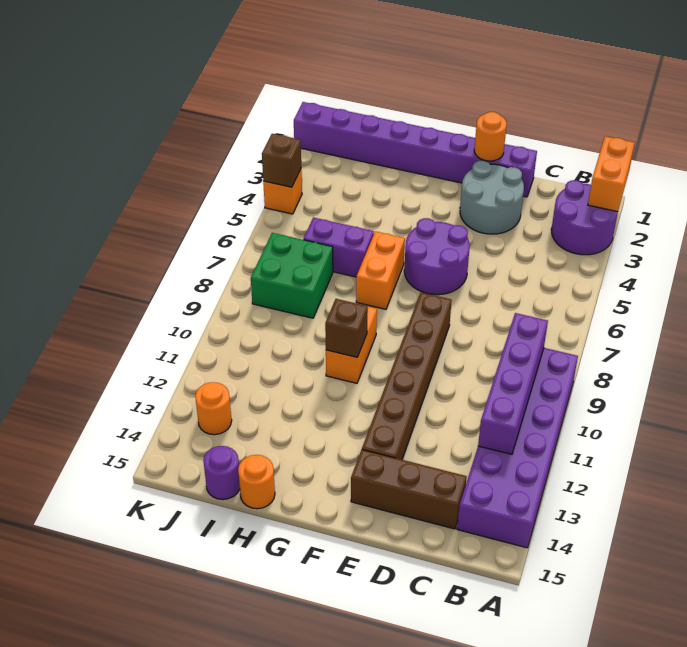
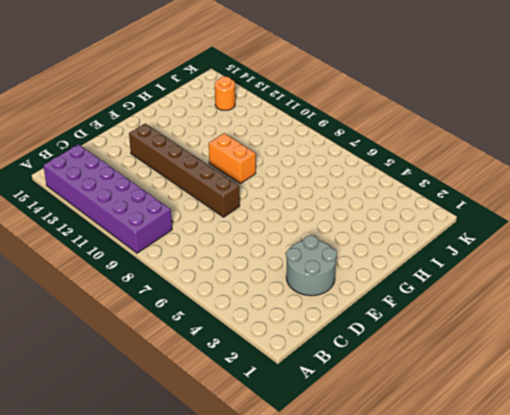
none -> purple round brick A2:B3 level 1
none -> brown brick C14:E14 level 1
none -> purple brick D1:K1 level 1

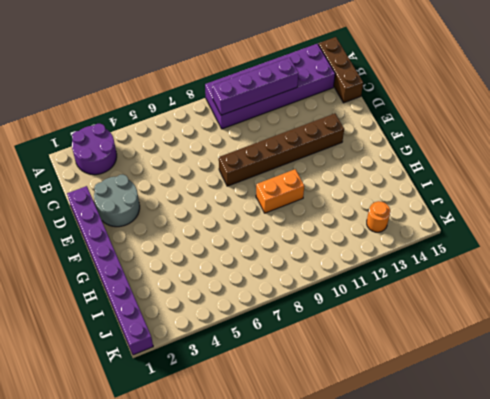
brown brick A15:C15 level 1 -> brown brick C14:E14 level 1
none -> purple round brick E5:F6 level 1
none -> orange brick G6:G7 level 1
none -> purple brick H6:I6 level 1

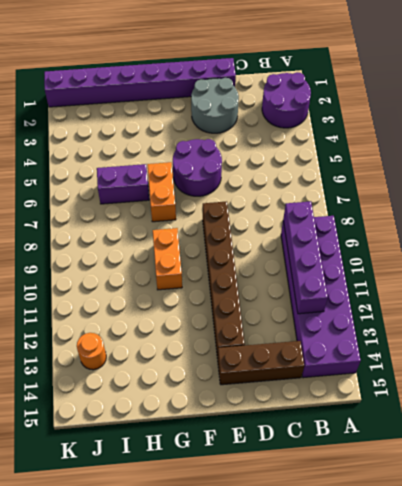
none -> orange round brick H15 level 1
none -> green brick I7:J8 level 1
none -> purple round brick I15 level 1

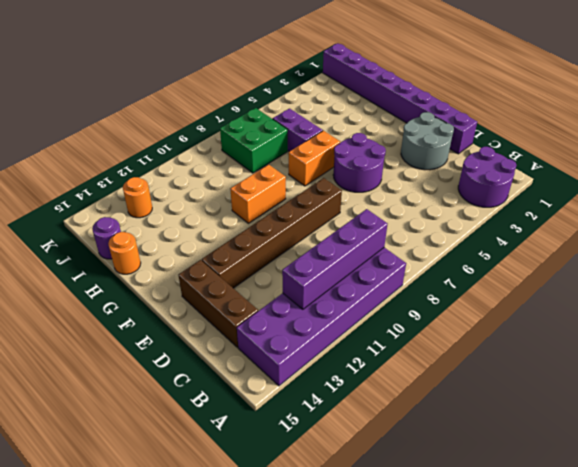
none -> orange brick K4 level 1
none -> orange brick A1:A2 level 2
none -> orange round brick E1 level 2

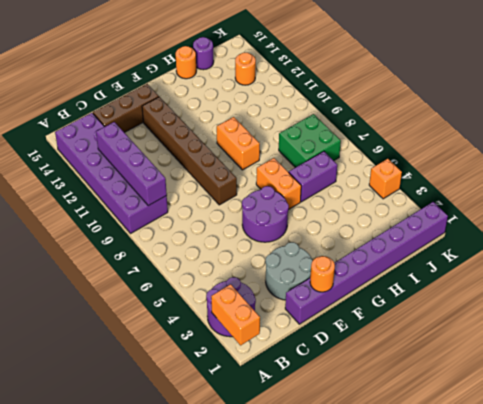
none -> brown brick G10 level 2
none -> brown brick K4 level 2

